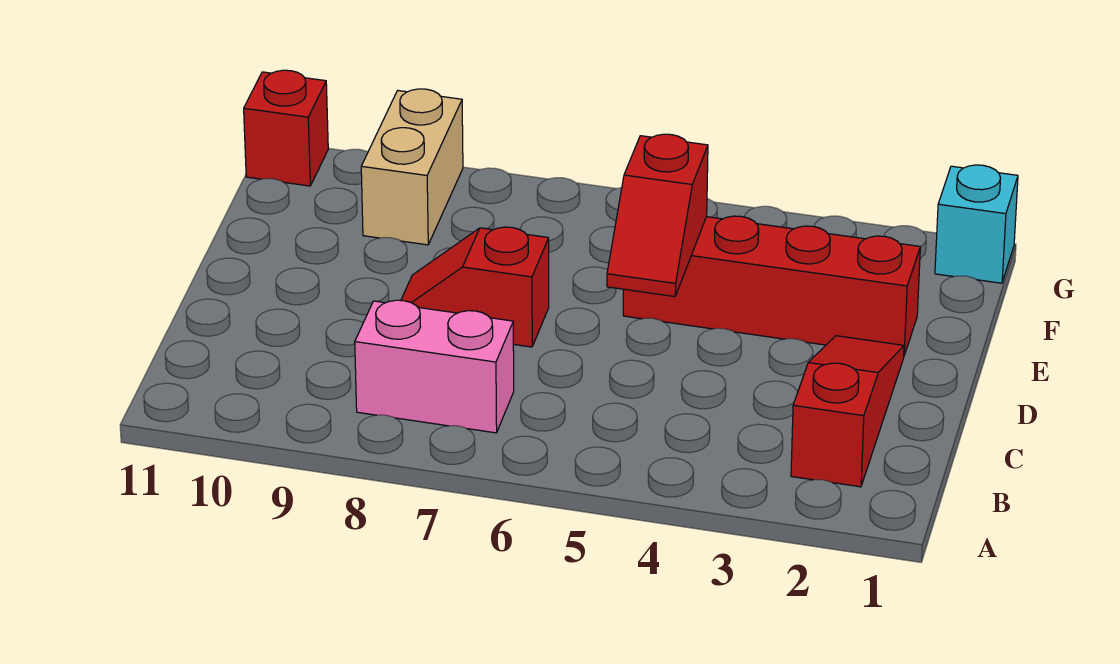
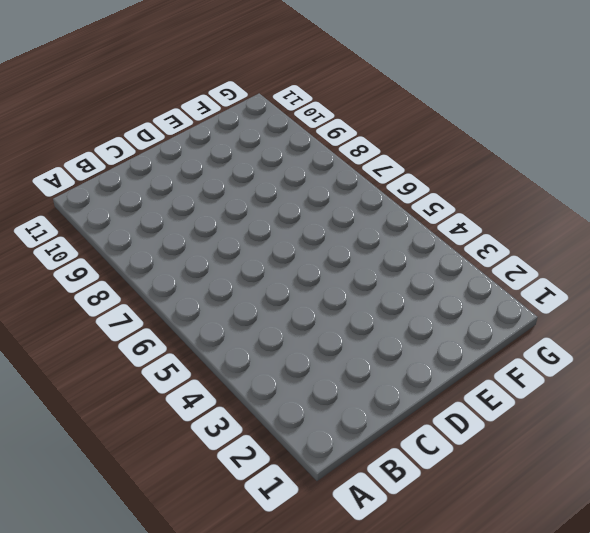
none -> red slope B2:D2 level 1 top B
none -> pink brick B7:B8 level 1

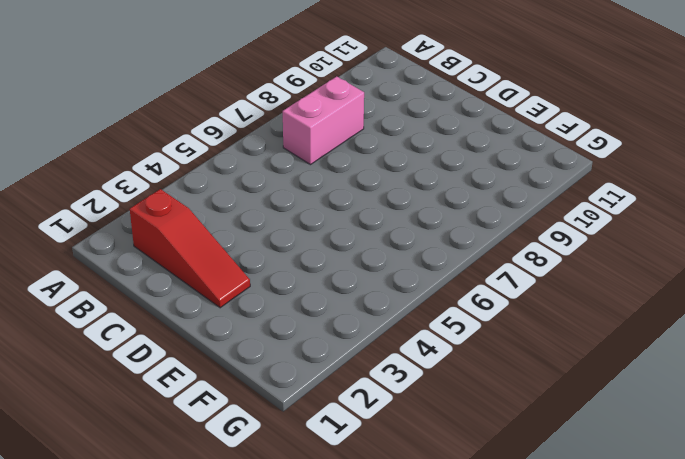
none -> red slope D7:D8 level 1 top 7
none -> red brick E2:E5 level 1

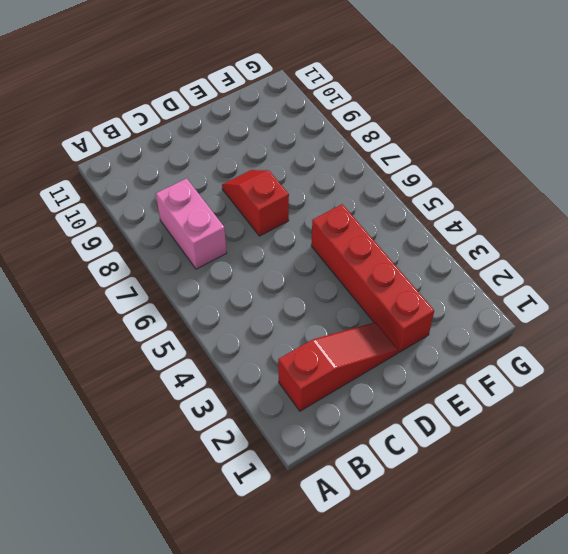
none -> tan brick F9:G9 level 1
none -> cyan brick G1 level 1

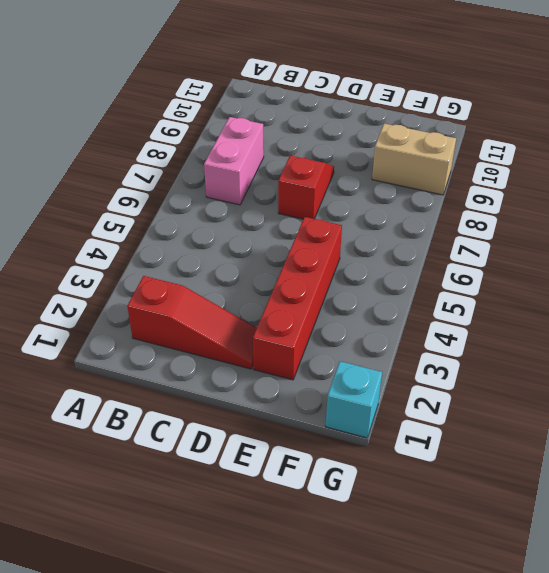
none -> red brick G11 level 1
none -> red slope D5:E5 level 2 top E

